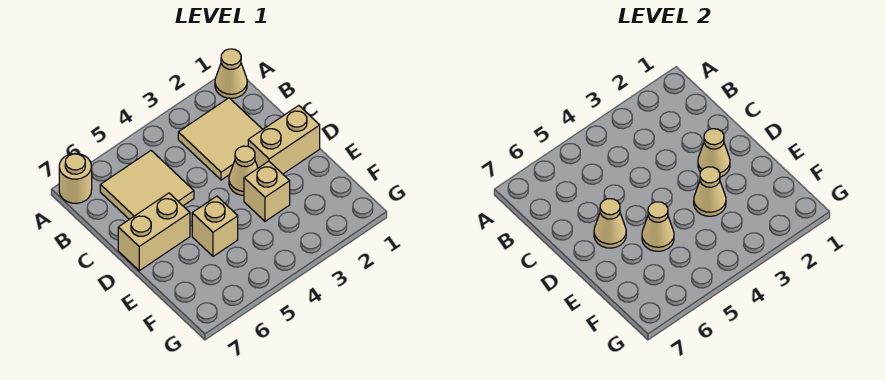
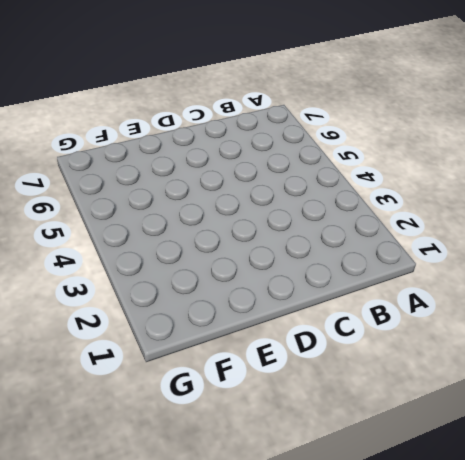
none -> tan cone A1 level 1
none -> tan round brick A7 level 1
none -> tan tile B2:C3 level 1

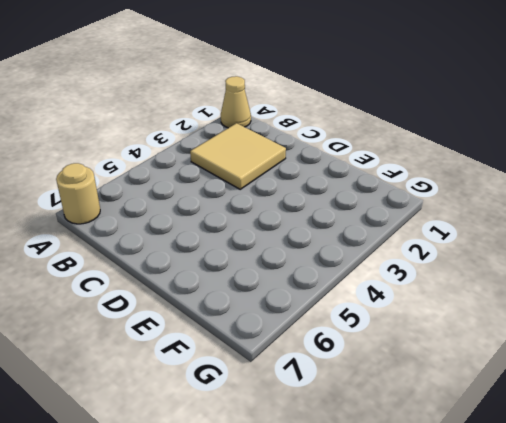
none -> tan tile B5:C6 level 1
none -> tan brick D1:D2 level 1
none -> tan cone D3 level 1

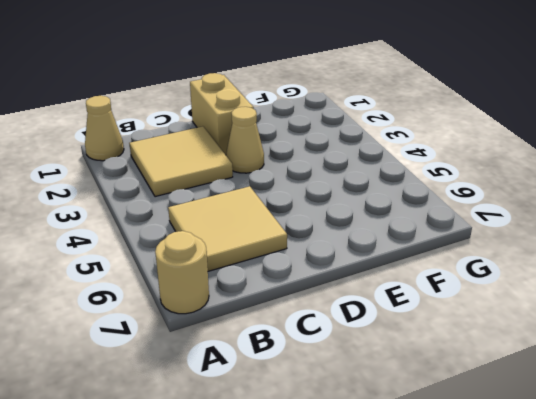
none -> tan brick D6:D7 level 1
none -> tan brick E3 level 1
none -> tan brick E5 level 1

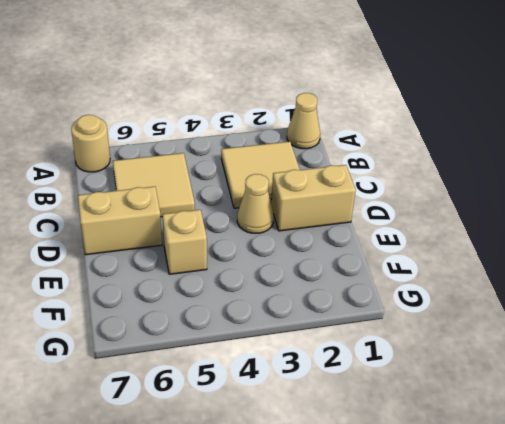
none -> tan brick E3 level 1
none -> tan cone D2 level 2
none -> tan cone D6 level 2

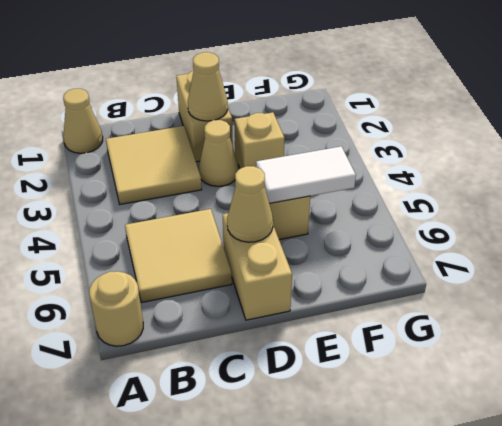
white tile E5:F5 level 2 -> tan cone E5 level 2
none -> tan cone E3 level 2

